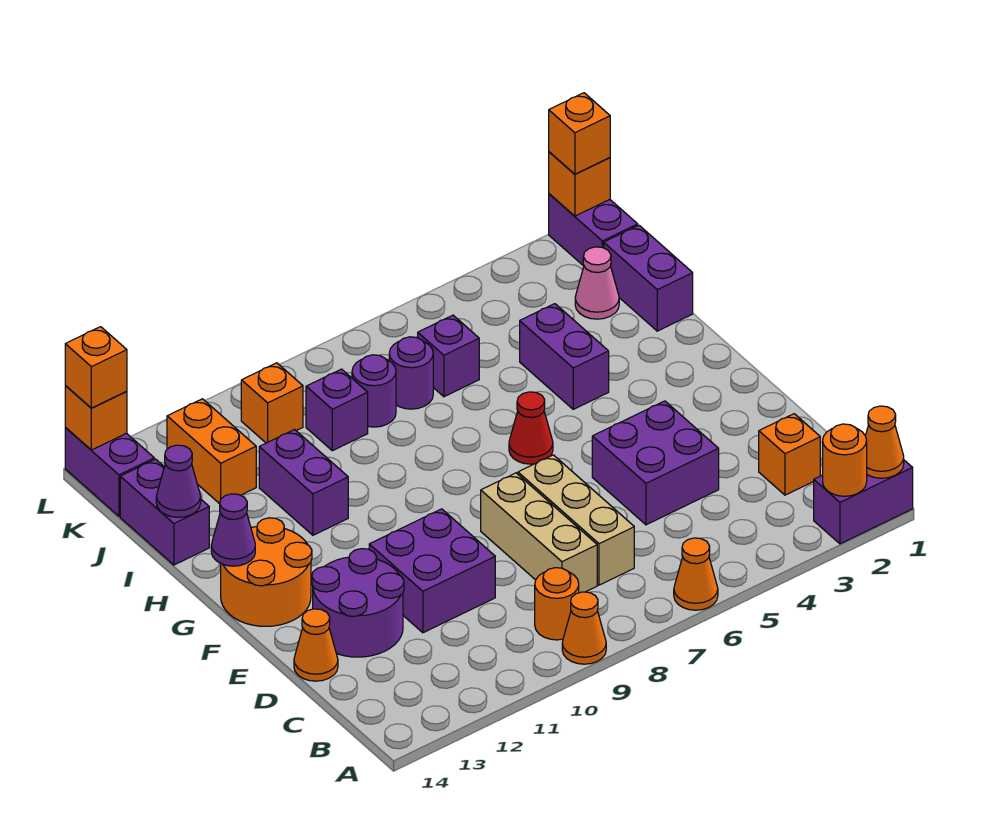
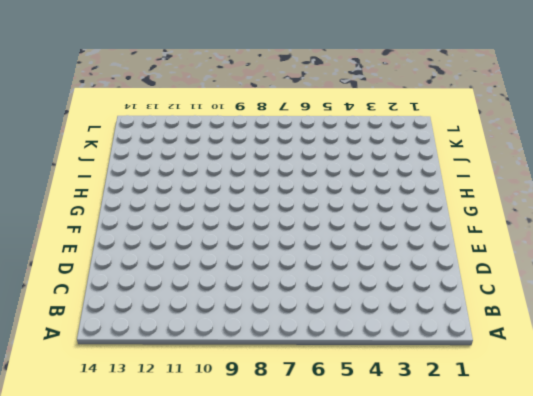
none -> purple brick A1:A2 level 1
none -> orange cone A6 level 1
none -> orange cone A9 level 1
none -> orange round brick B9 level 1

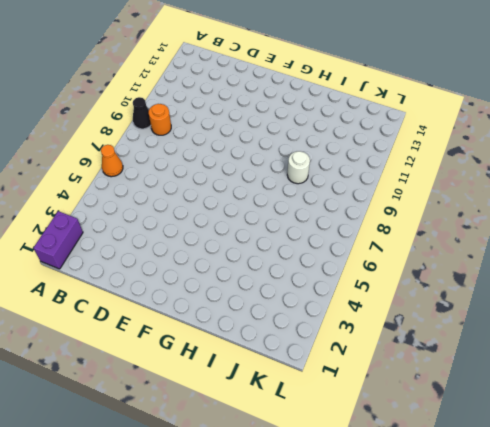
black cone A9 level 1 -> orange cone A9 level 1
white round brick I9 level 1 -> none
none -> orange brick C2 level 1
none -> tan brick C7:E7 level 1
none -> tan brick C8:E8 level 1
none -> purple brick D4:E5 level 1

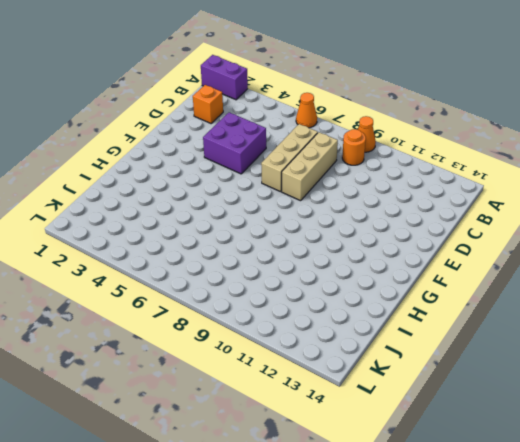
none -> purple brick D10:E11 level 1
none -> purple round brick D12:E13 level 1
none -> orange cone D14 level 1
none -> orange round brick F13:G14 level 1

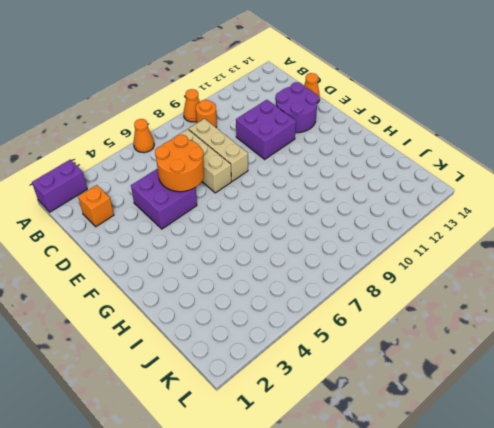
orange round brick D5:E6 level 2 -> orange round brick F13:G14 level 1
none -> red cone G6 level 1
none -> purple brick H4:I4 level 1
none -> purple brick H11:I11 level 1
none -> purple brick I1:J1 level 1

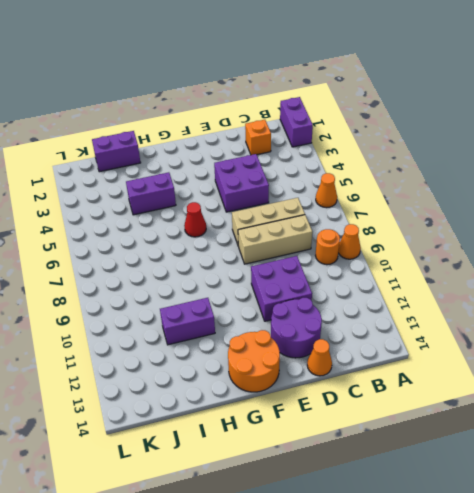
none -> purple brick I14:J14 level 1
none -> pink cone J2 level 1
none -> purple brick J6 level 1
none -> purple round brick J7 level 1

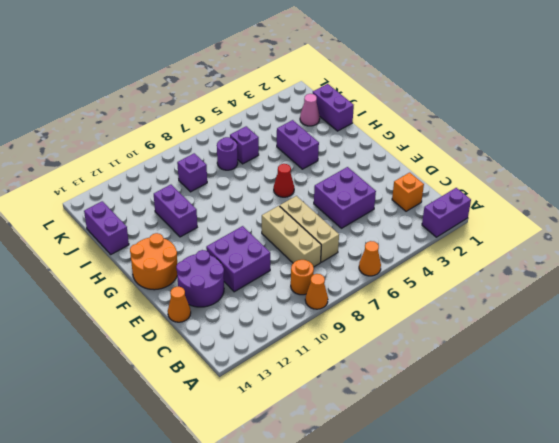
none -> purple round brick J8 level 1
none -> orange brick J12:K12 level 1
none -> purple brick K1:L1 level 1
none -> orange brick K10 level 1

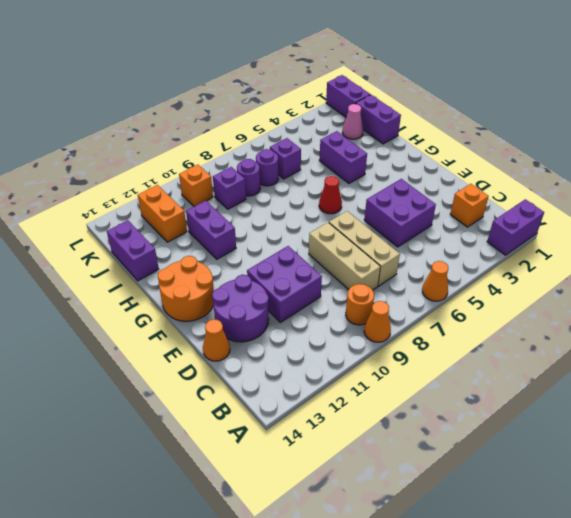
none -> purple brick K14:L14 level 1
none -> orange cone A1 level 2
none -> orange round brick A2 level 2
none -> purple cone G14 level 2

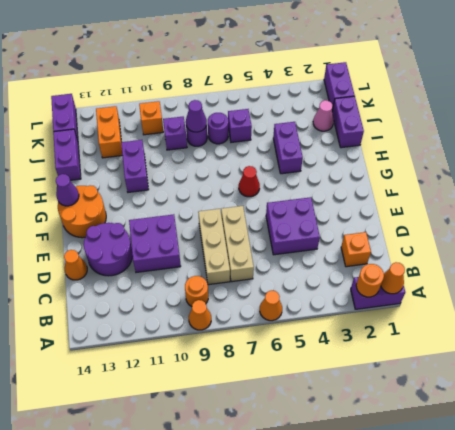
purple cone J8 level 2 -> purple cone I14 level 2
none -> orange brick L1 level 2
none -> orange brick L14 level 2
none -> orange brick L1 level 3
none -> orange brick L14 level 3

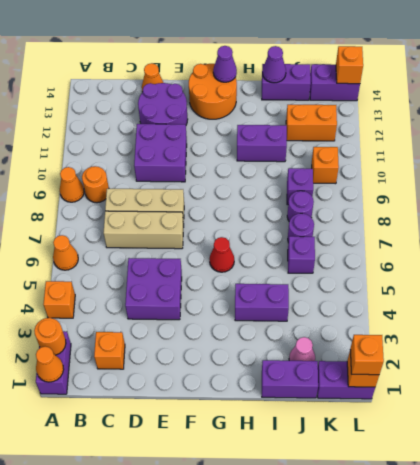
orange brick A4 level 1 -> orange brick L14 level 3

